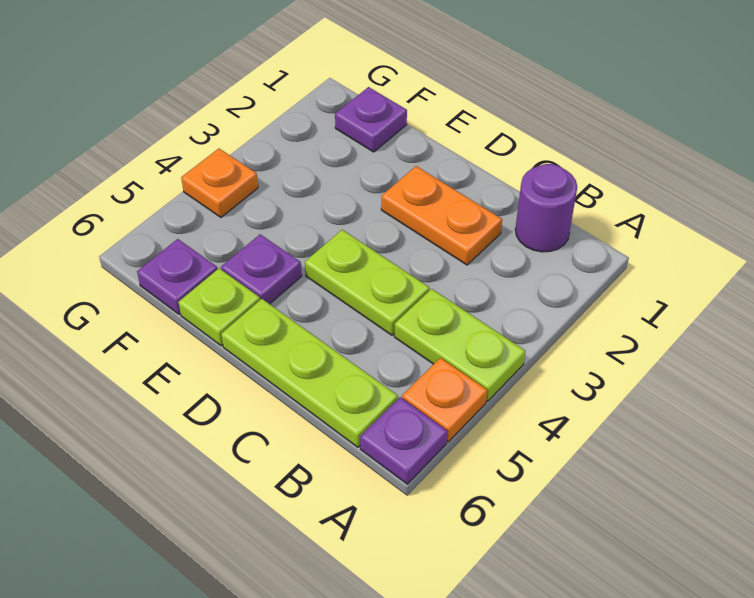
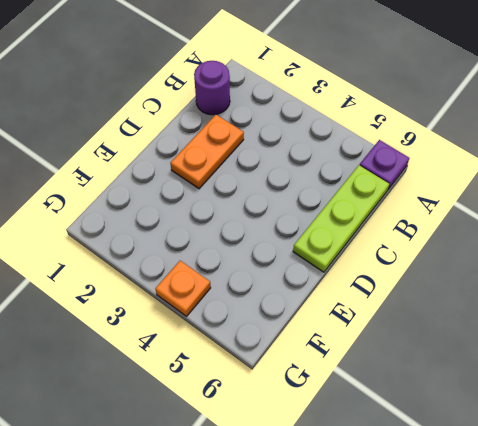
none -> lime plate A4:B4 level 1
none -> orange plate A5 level 1
none -> lime plate C4:D4 level 1

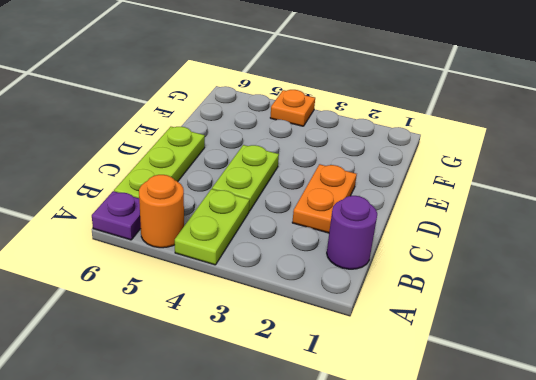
orange round brick A5 level 1 -> orange plate A5 level 1
none -> purple plate E5 level 1
none -> lime plate E6 level 1
none -> purple plate F1 level 1

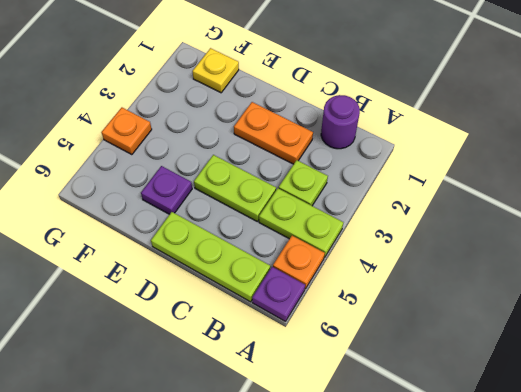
lime plate B3 level 1 -> lime plate E6 level 1
yellow plate F1 level 1 -> purple plate F1 level 1
none -> purple plate F6 level 1

